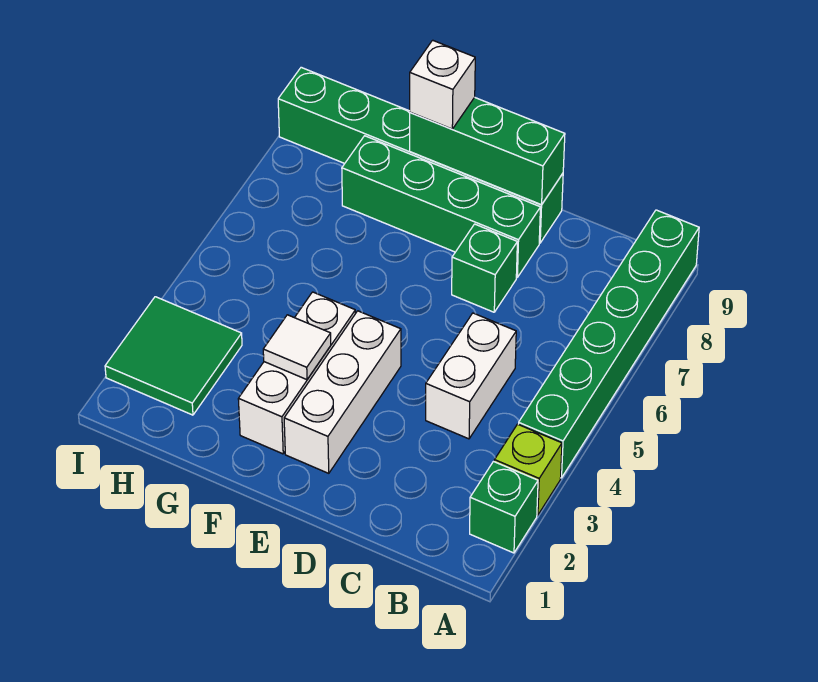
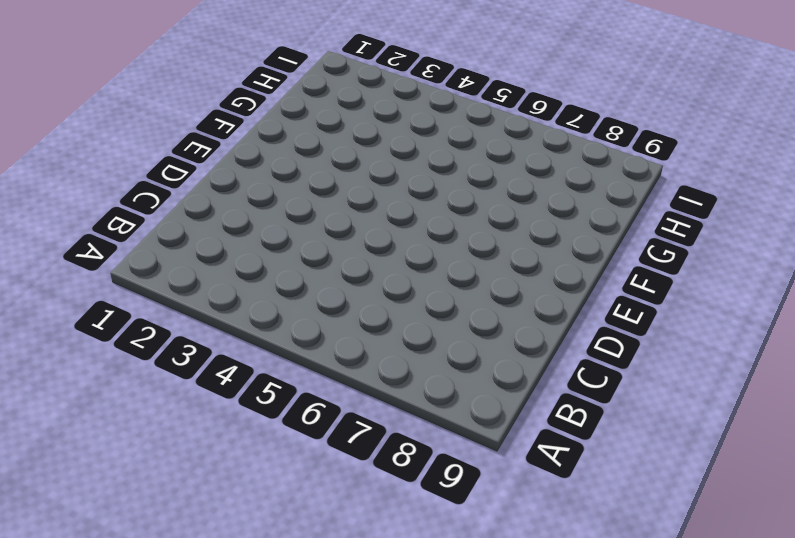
none -> green brick A2 level 1
none -> lime brick A3 level 1
none -> green brick A4:A9 level 1

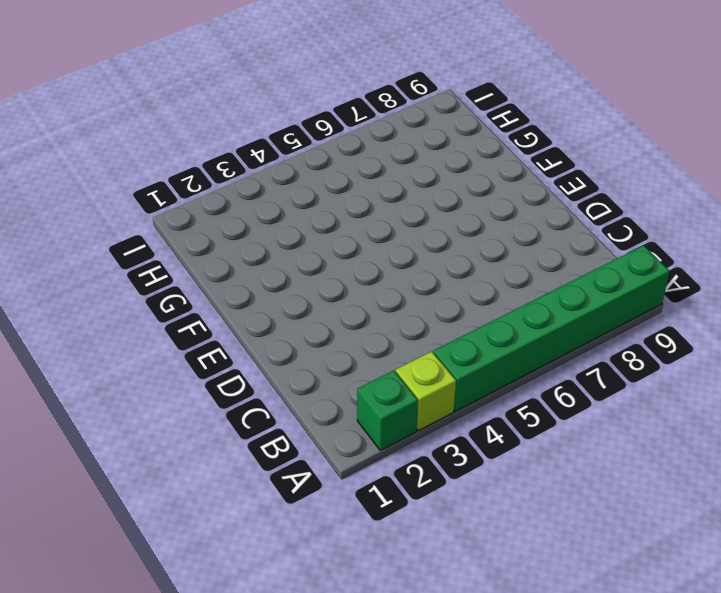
none -> white brick C4:C5 level 1
none -> green brick D7 level 1
none -> green brick D8:G8 level 1

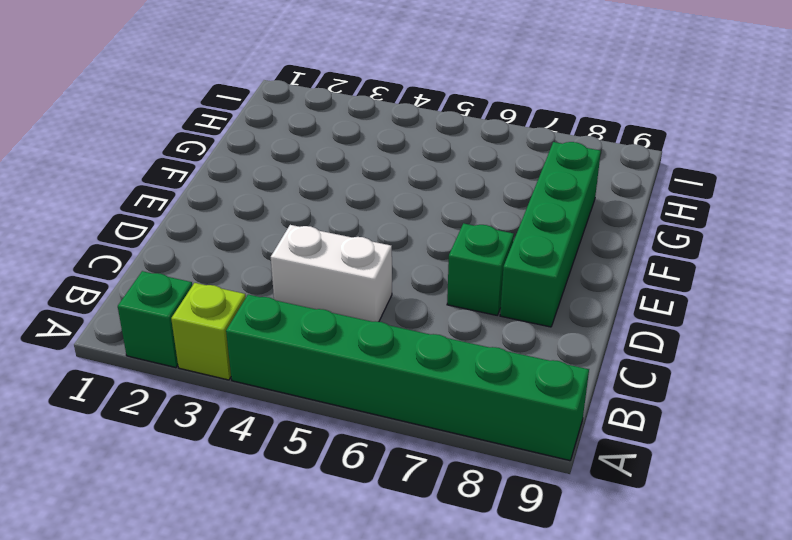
none -> green brick D9:I9 level 1
none -> white brick E2:E4 level 1
none -> white brick F2:F4 level 1

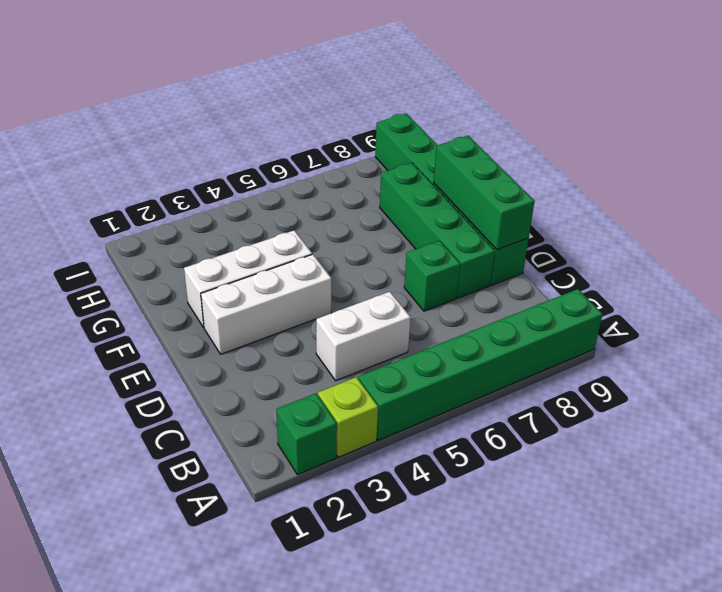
none -> green tile H2:I3 level 1
none -> white tile F3 level 2
none -> white brick F9 level 3

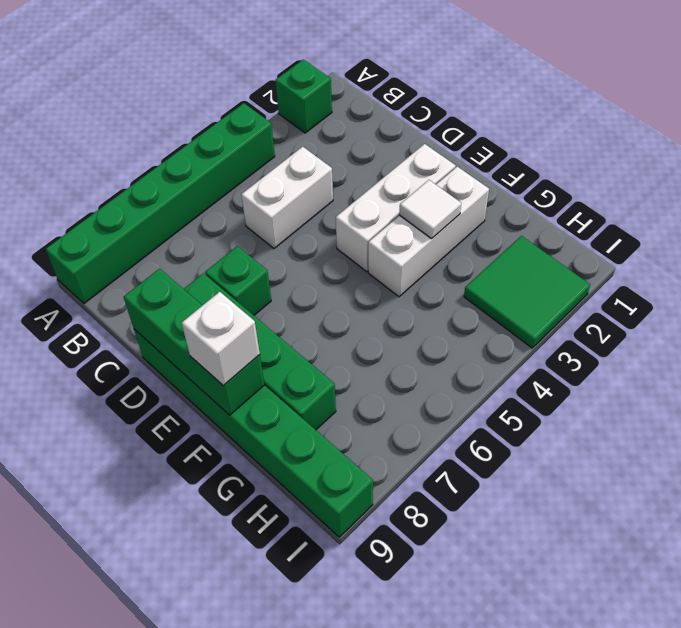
none -> lime brick A3 level 1

